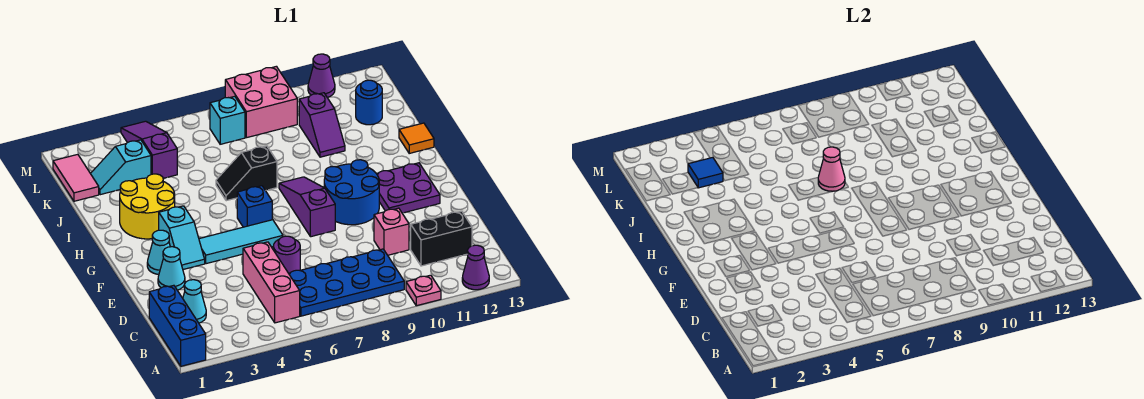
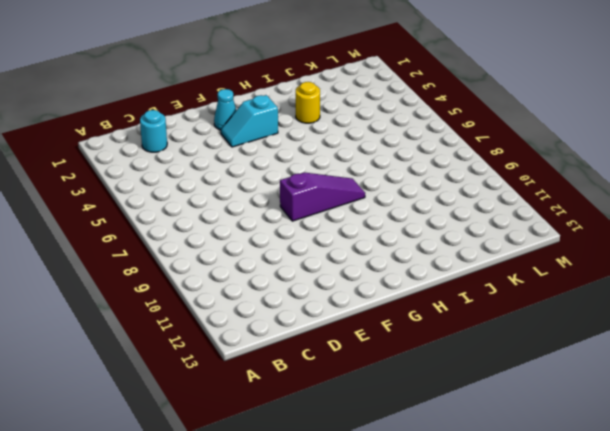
cyan round brick C2 level 1 -> cyan cone C2 level 1
yellow round brick I3 level 1 -> yellow round brick H2:I3 level 1
none -> blue brick A1:C1 level 1
none -> pink plate A10 level 1
none -> purple cone A12 level 1
none -> pink brick B5:D5 level 1

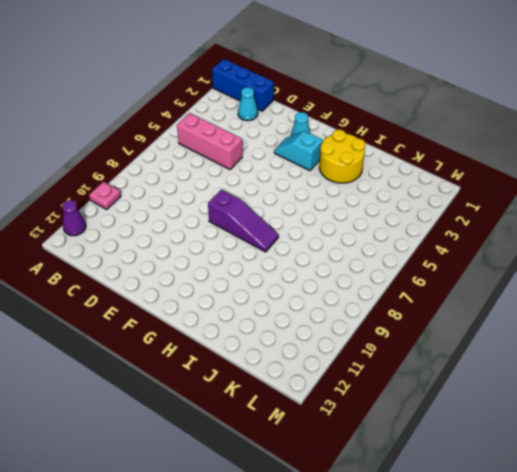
none -> blue plate B6:C9 level 1
none -> black brick C11:C12 level 1
none -> purple round brick D6 level 1
none -> pink brick D10 level 1

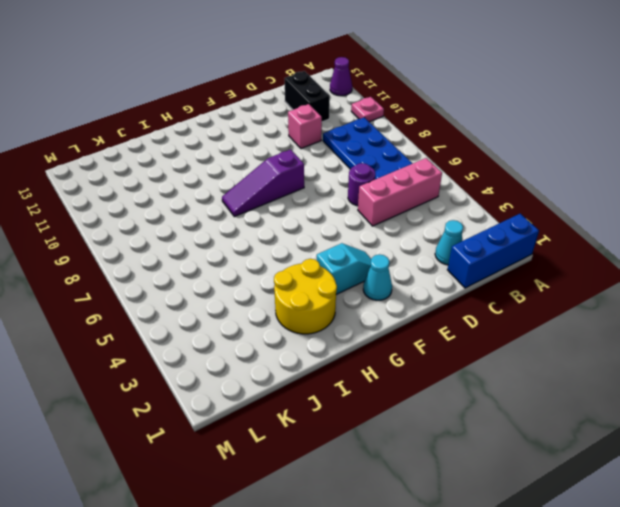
none -> cyan cone E2 level 1
none -> cyan tile F4:F6 level 1
none -> blue round brick F9:G10 level 1
none -> purple plate F11:G12 level 1

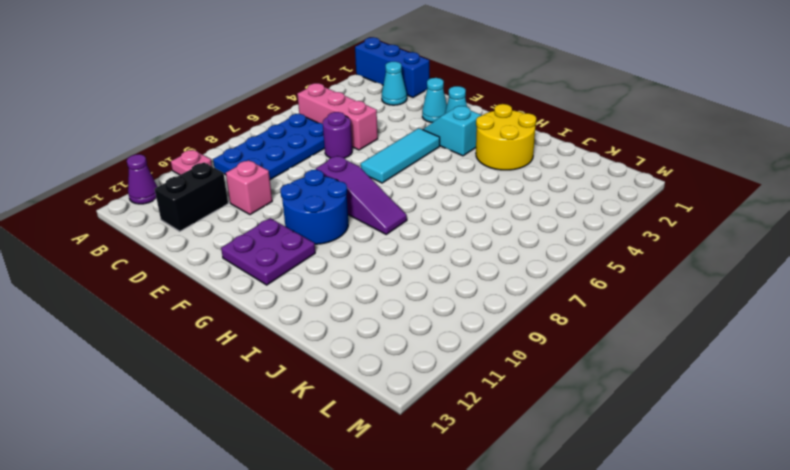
none -> blue brick G6 level 1
none -> black slope I6:I7 level 1 top 7
none -> orange tile I13 level 1
none -> purple slope J10:K10 level 1 top K

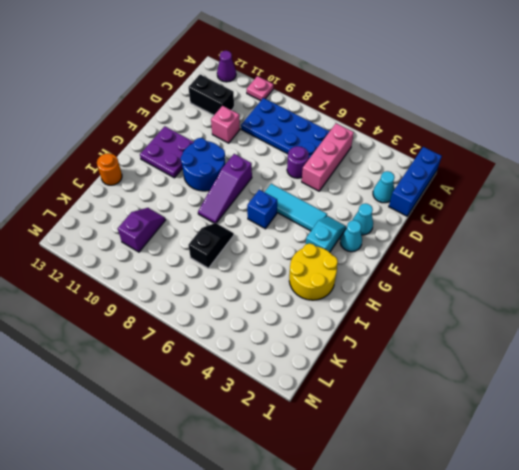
black slope I7:J7 level 1 top J -> black slope I6:I7 level 1 top 7
orange round brick I13 level 1 -> orange tile I13 level 1
none -> pink tile K1:L1 level 1
none -> cyan slope K2:K3 level 1 top 3
none -> purple slope K4:M4 level 1 top K
none -> blue round brick K12 level 1

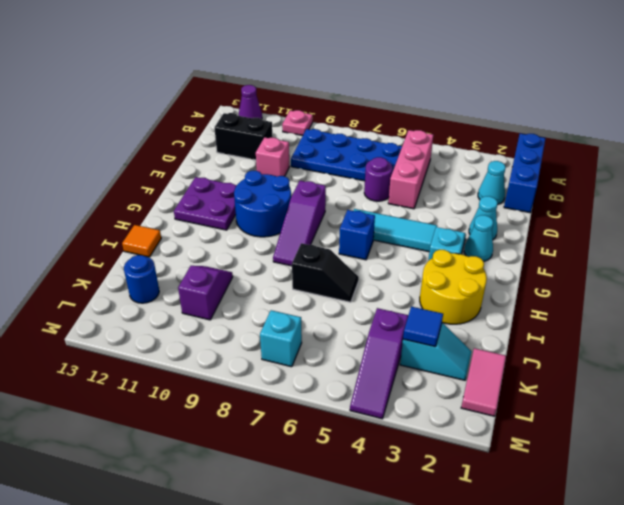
none -> pink brick L8:M9 level 1
none -> purple cone M11 level 1
none -> pink cone I7 level 2

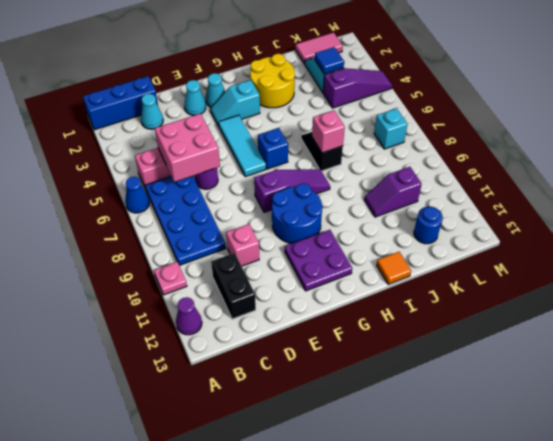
blue cone A6 level 1 -> none
pink brick C5:D6 level 2 -> pink brick L8:M9 level 1
pink brick I7 level 2 -> pink cone I7 level 2
none -> purple cone M11 level 1

